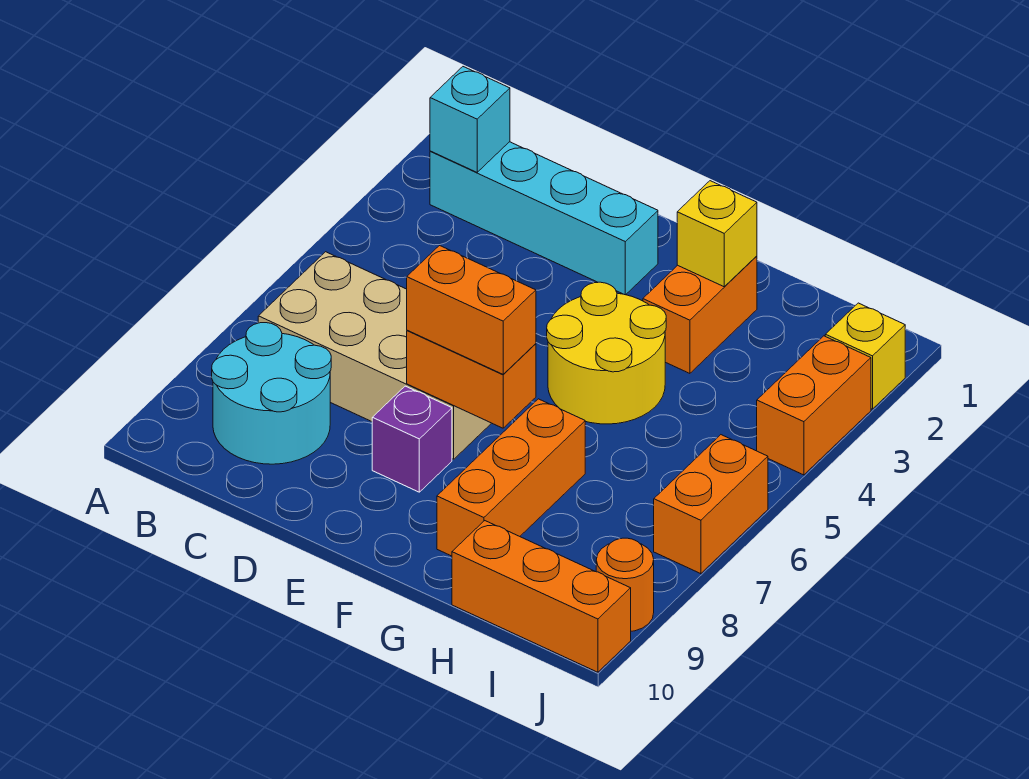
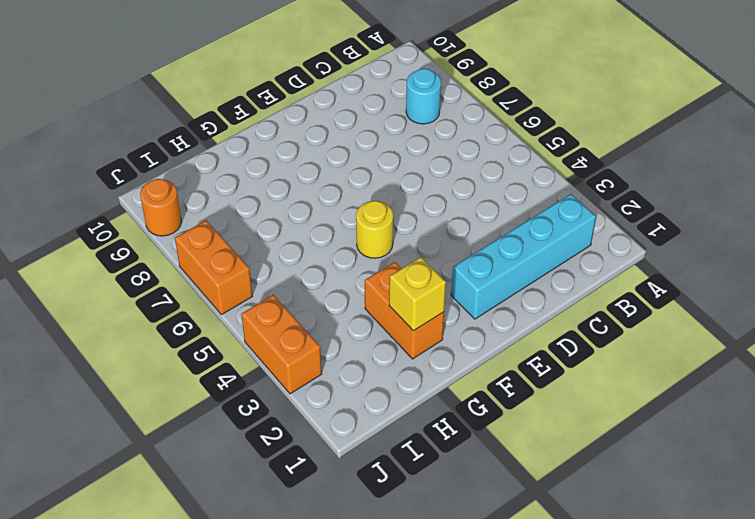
cyan round brick B8 level 1 -> cyan round brick B8:C9 level 1
yellow round brick F5 level 1 -> yellow round brick F4:G5 level 1
none -> tan brick B6:E7 level 1
none -> purple brick E8 level 1
none -> orange brick G7:G9 level 1

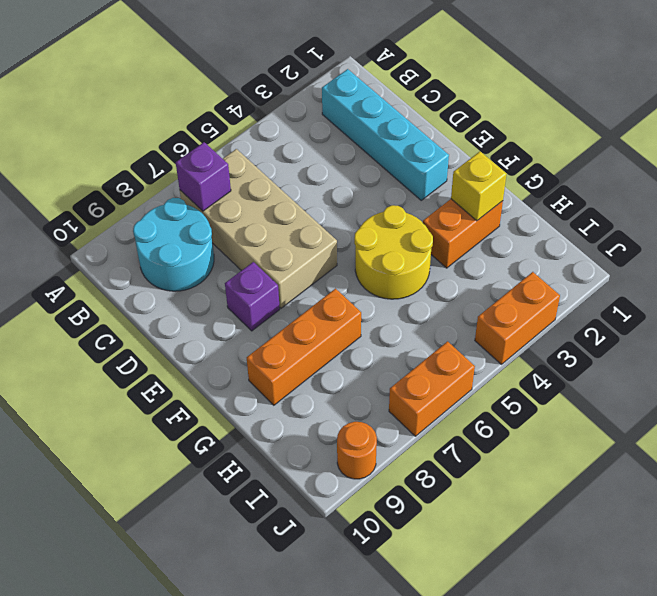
purple brick B7 level 2 -> none
none -> orange brick H10:J10 level 1
none -> yellow brick J2 level 1
none -> cyan brick B2 level 2

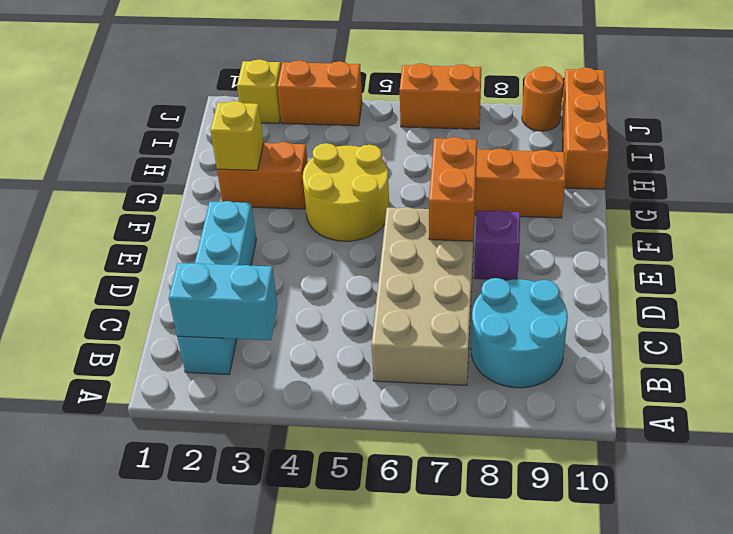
cyan brick B2:B3 level 2 -> cyan brick B2 level 2
none -> orange brick E7:F7 level 3

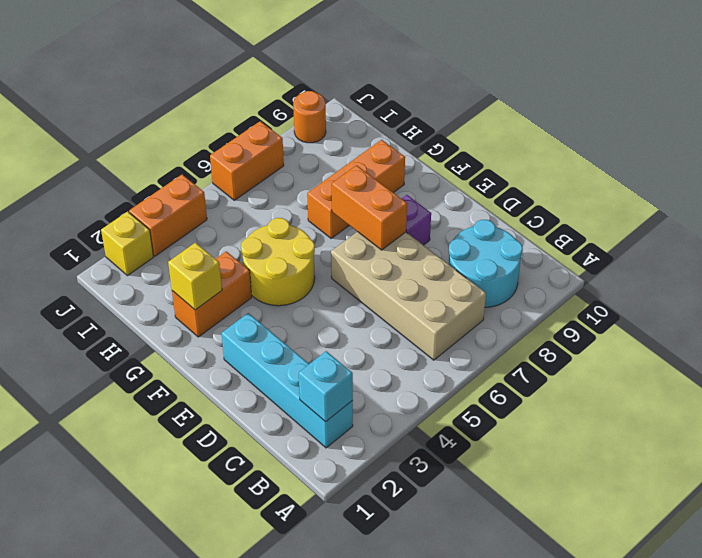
none -> orange brick H10:J10 level 1
none -> orange brick E7:F7 level 3

